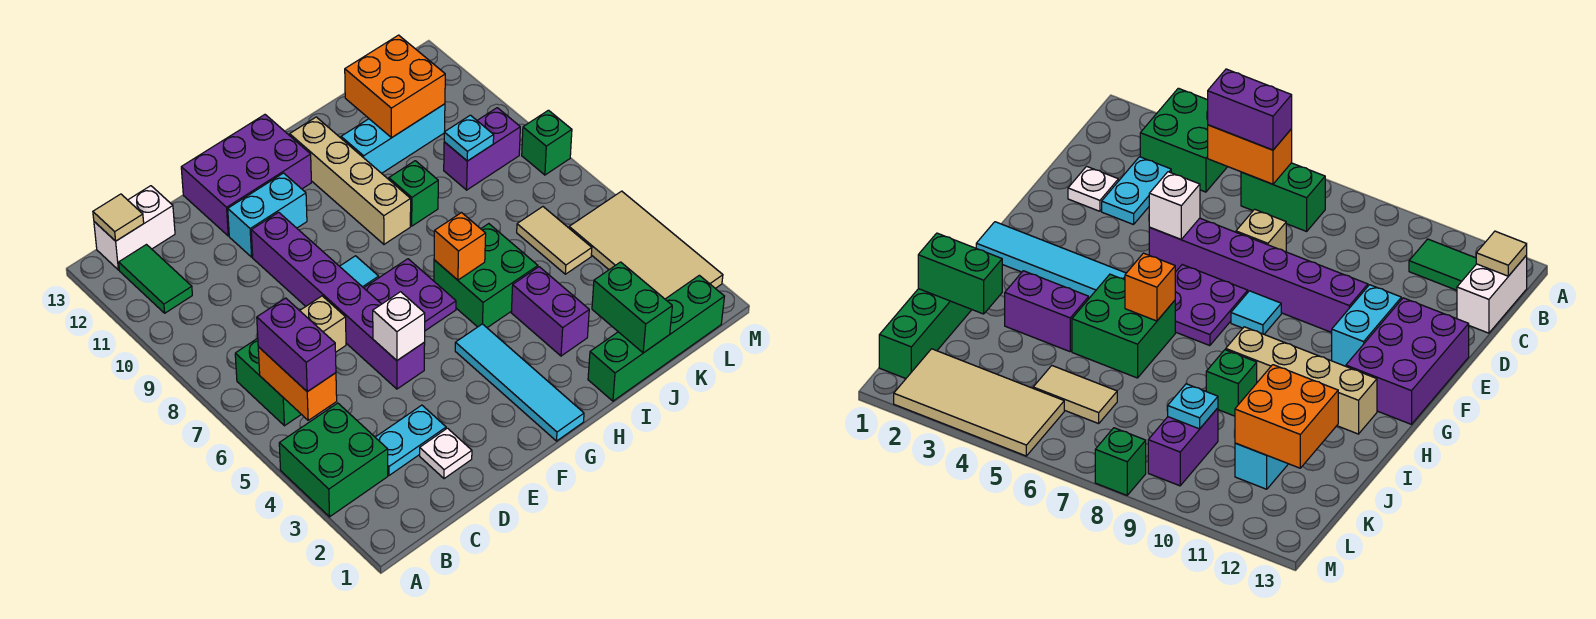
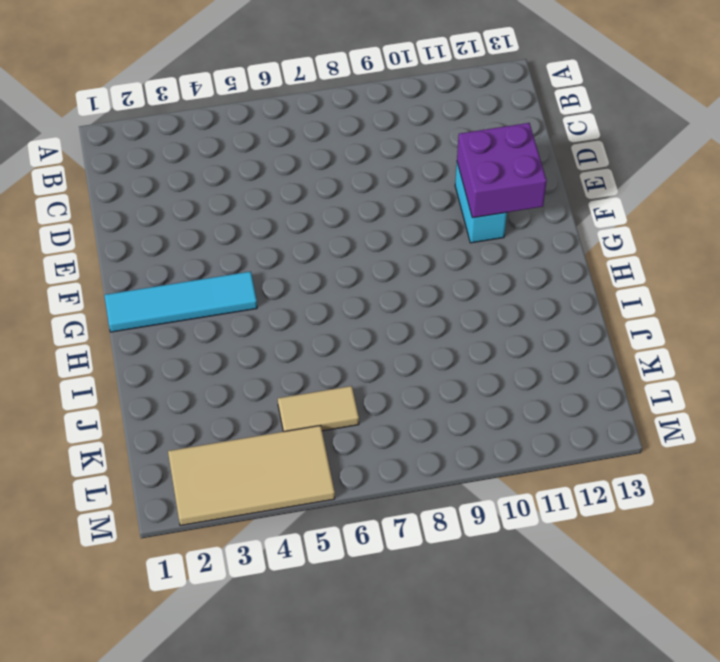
purple brick E11:F12 level 2 -> none
none -> green brick A3:B4 level 1
none -> green brick B6:B7 level 1
none -> green tile B11:B12 level 1
none -> white brick B13:C13 level 1

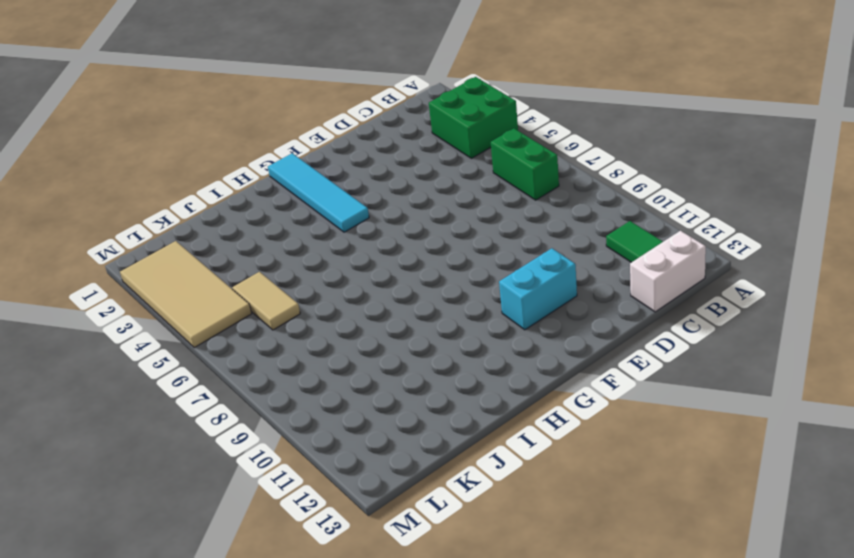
none -> cyan plate C3:D3 level 1
none -> white plate D2 level 1
none -> tan brick D7 level 1
none -> purple brick E5:E10 level 1

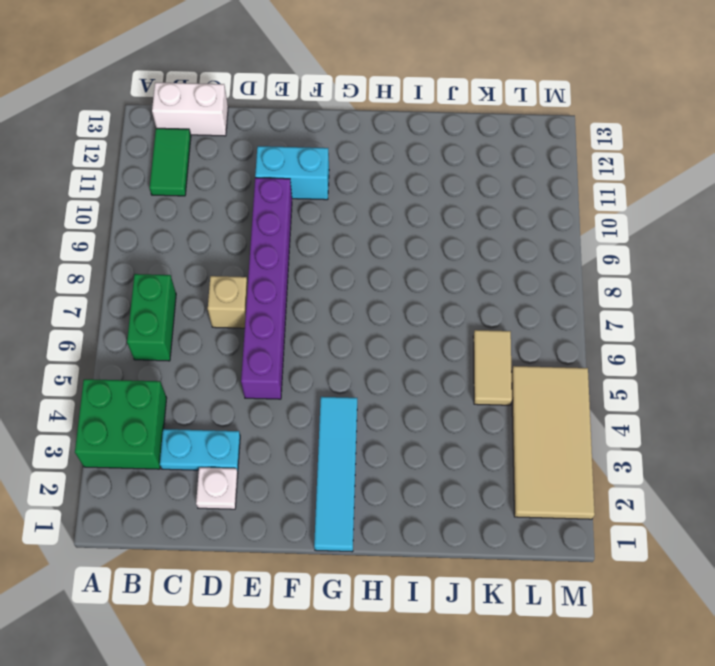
none -> purple brick E12:G13 level 1
none -> purple plate F6:G7 level 1
none -> cyan tile F8 level 1
none -> green brick H5:I6 level 1

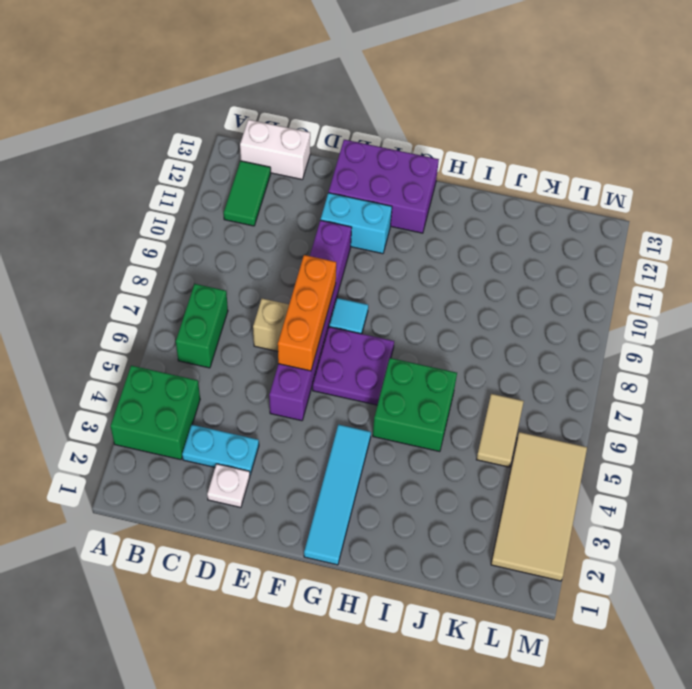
orange brick E6:E8 level 2 -> none
none -> tan brick H9:H12 level 1
none -> green brick I1:L1 level 1
none -> purple brick I3:I4 level 1
none -> green brick I9 level 1

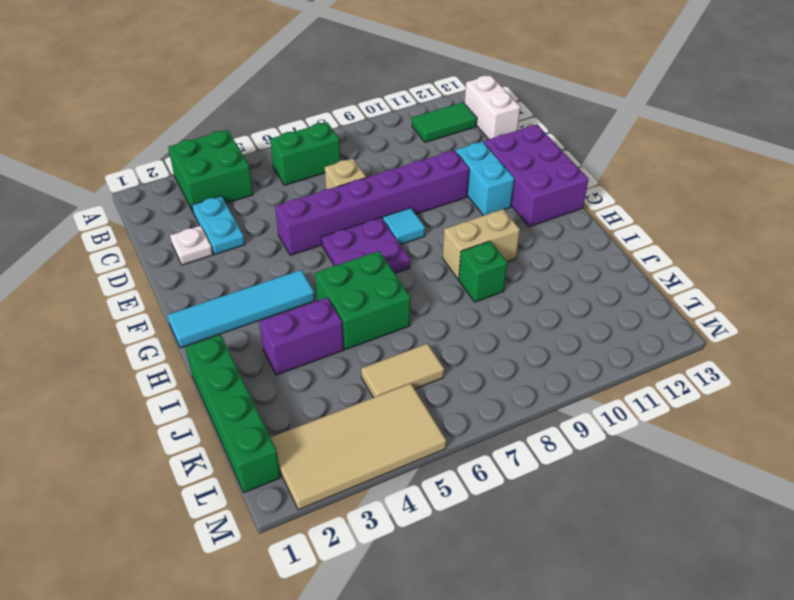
tan brick H9:H10 level 1 -> tan brick H9:H12 level 1
none -> cyan brick I11:K11 level 1
none -> purple brick K9:L9 level 1
none -> green brick M8 level 1
none -> orange brick B5:B6 level 2

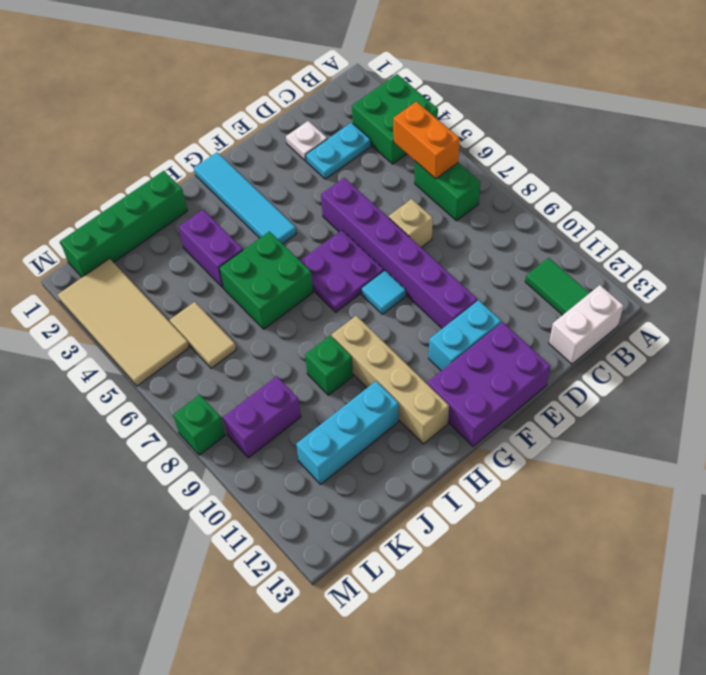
none -> tan tile B13 level 2
none -> white brick E5 level 2
none -> orange brick H6 level 2
none -> green brick J1:J2 level 2

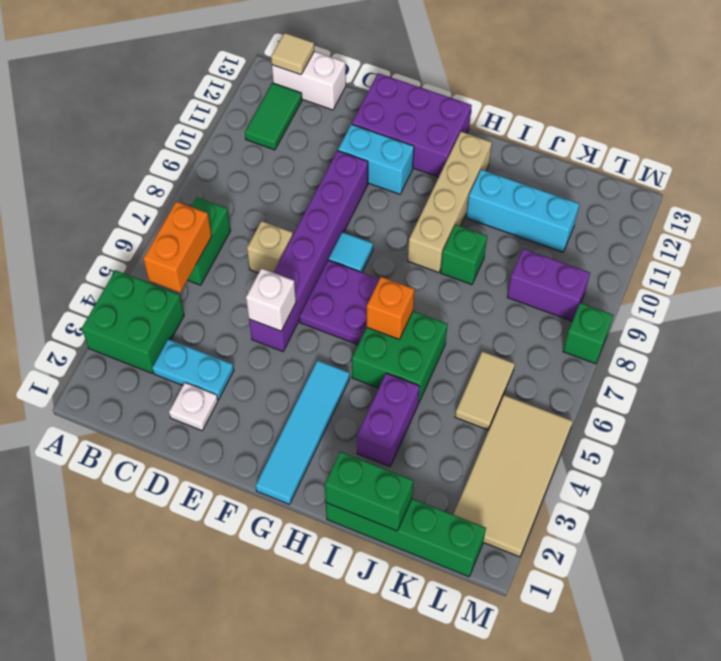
green brick I1:J1 level 2 -> green brick J1:J2 level 2
none -> orange brick J11:K12 level 2
none -> cyan plate K9 level 2
none -> purple brick B5:B6 level 3

